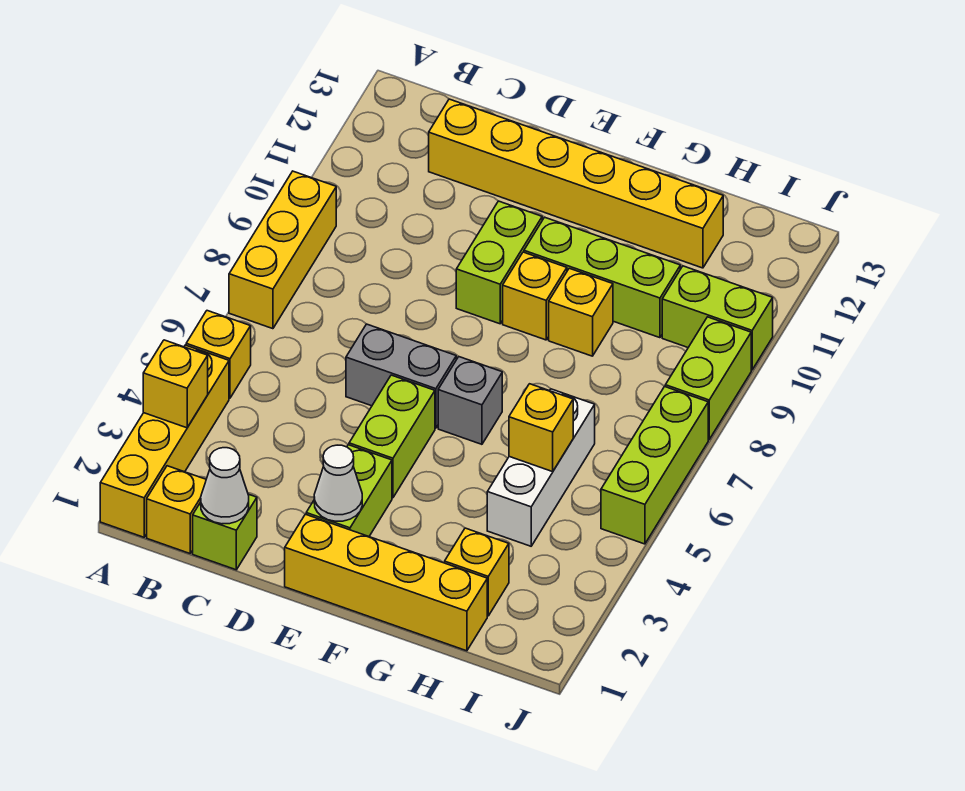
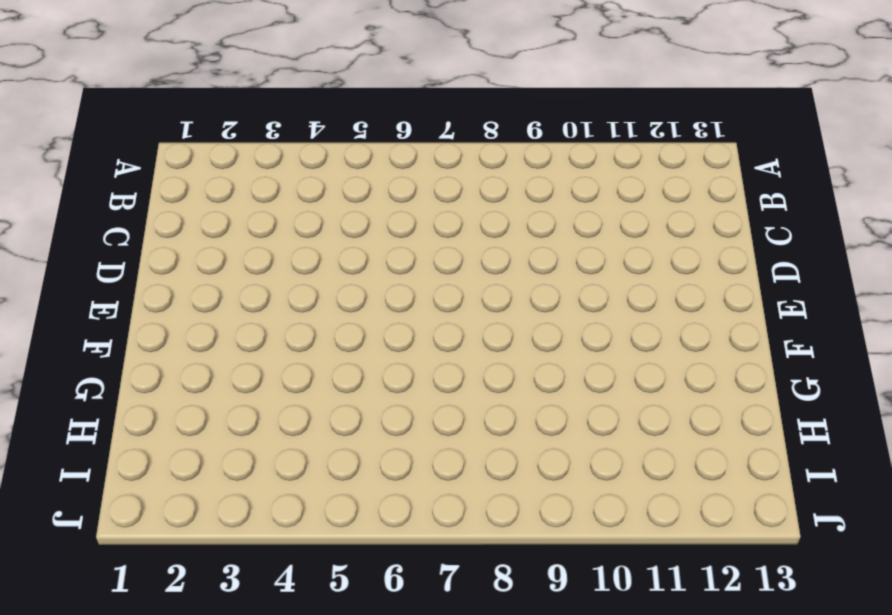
none -> yellow brick A1:A4 level 1
none -> yellow brick A5 level 1
none -> yellow brick A7:A9 level 1

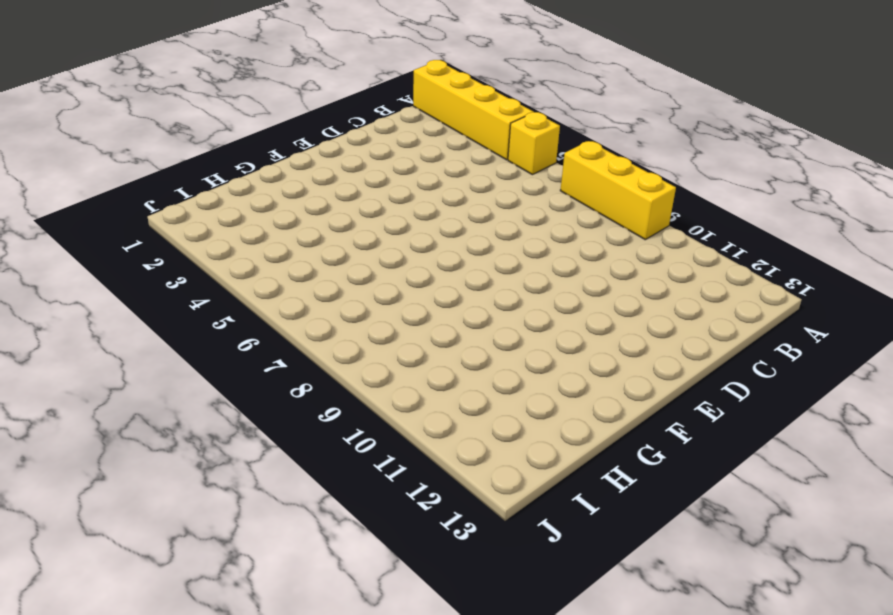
none -> yellow brick B1 level 1
none -> lime brick C1 level 1
none -> yellow brick C12:H12 level 1

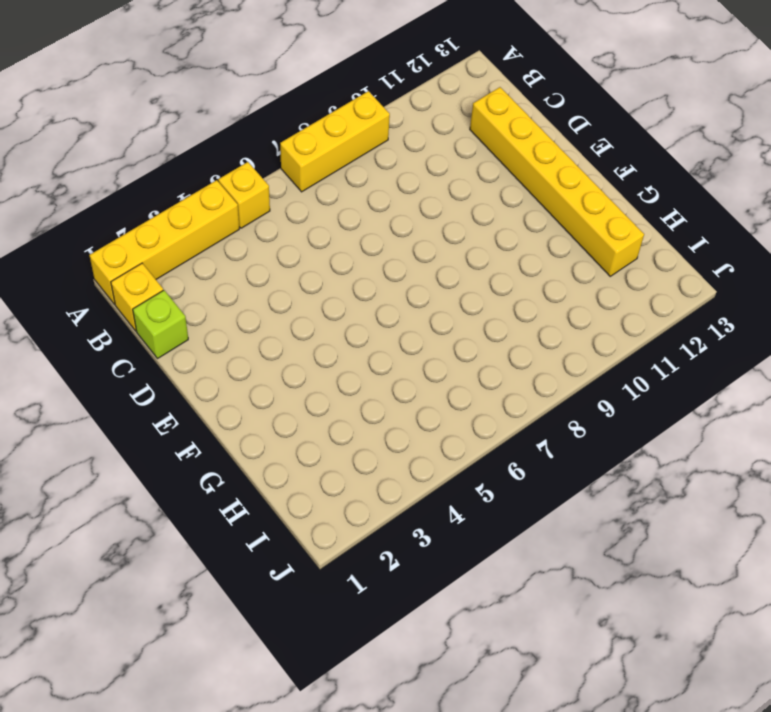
none -> grey brick D6:E6 level 1
none -> yellow brick E1:H1 level 1
none -> lime brick E2:E3 level 1

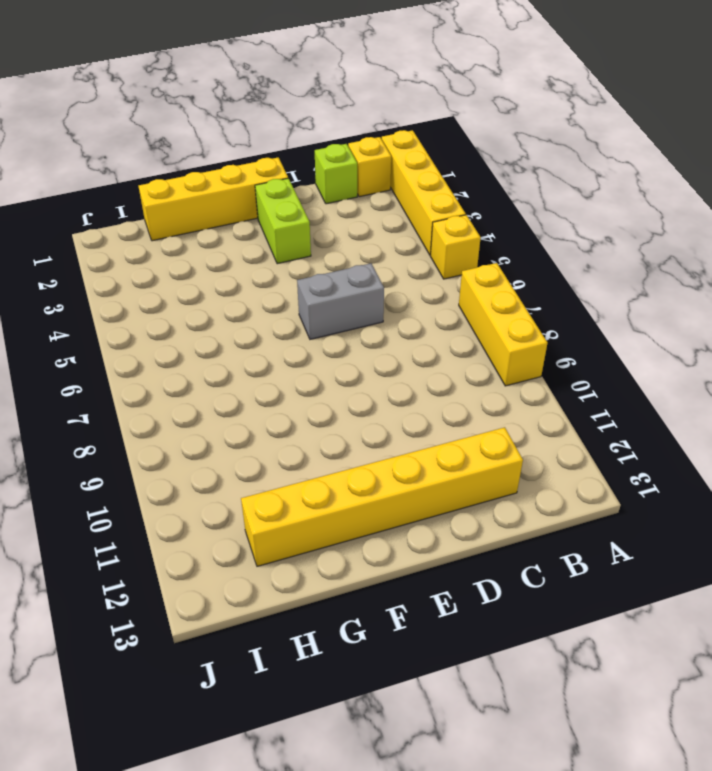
none -> lime brick E4:E5 level 1
none -> lime brick E9:E10 level 1
none -> grey brick F6 level 1

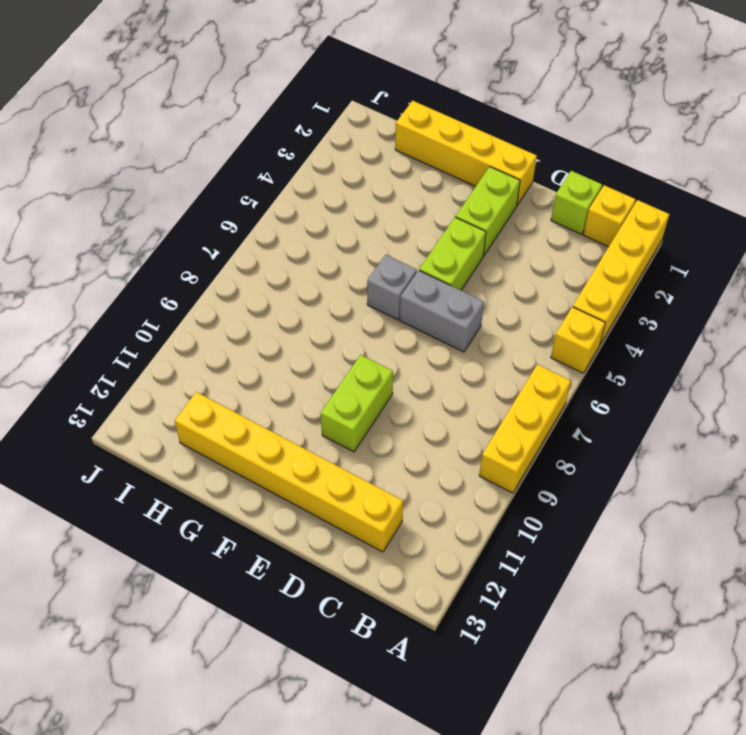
none -> yellow brick F9 level 1
none -> lime brick F10:H10 level 1
none -> yellow brick G9 level 1

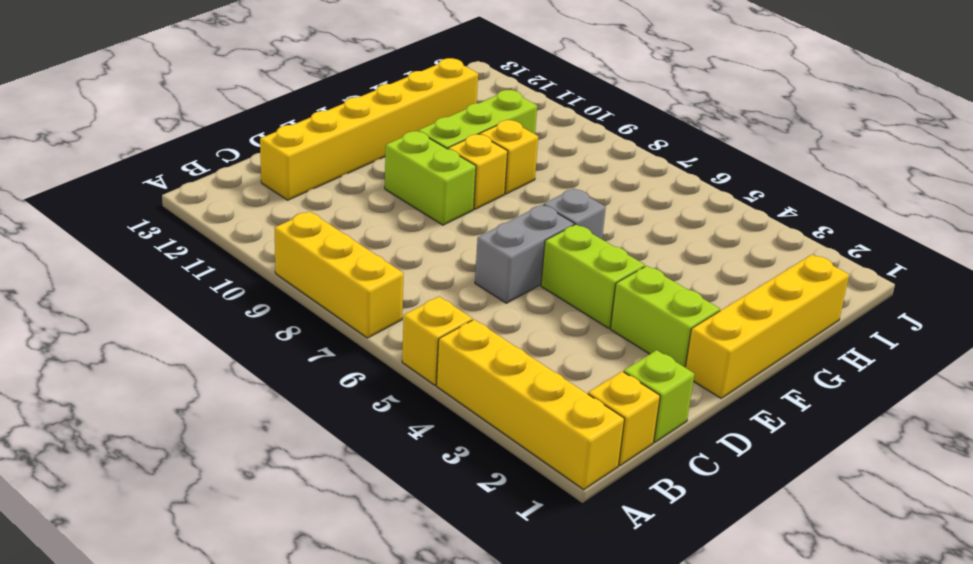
none -> yellow brick H2 level 1
none -> white brick H4:H6 level 1
none -> lime brick I10:J10 level 1

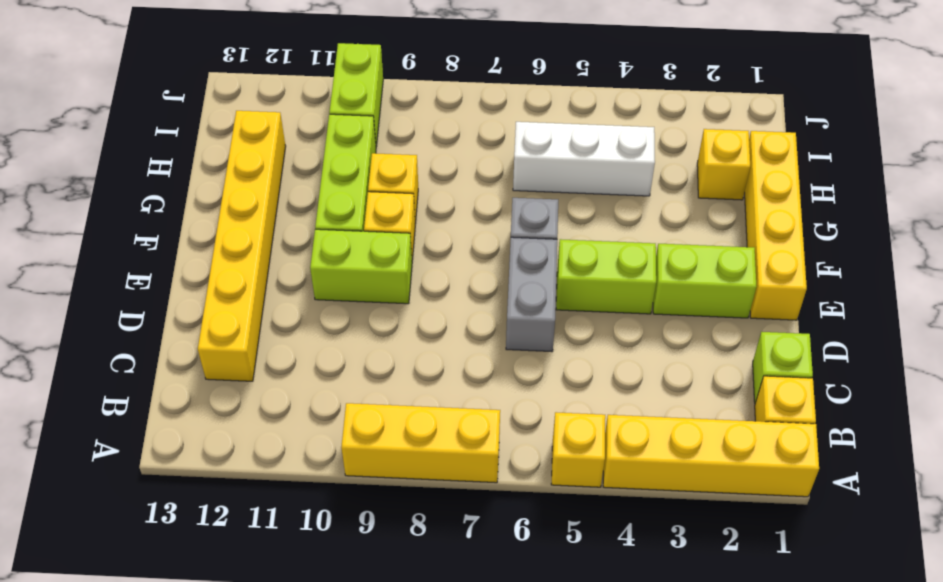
none -> lime brick J5:J7 level 1
none -> lime brick J8:J9 level 1
none -> yellow brick A3 level 2

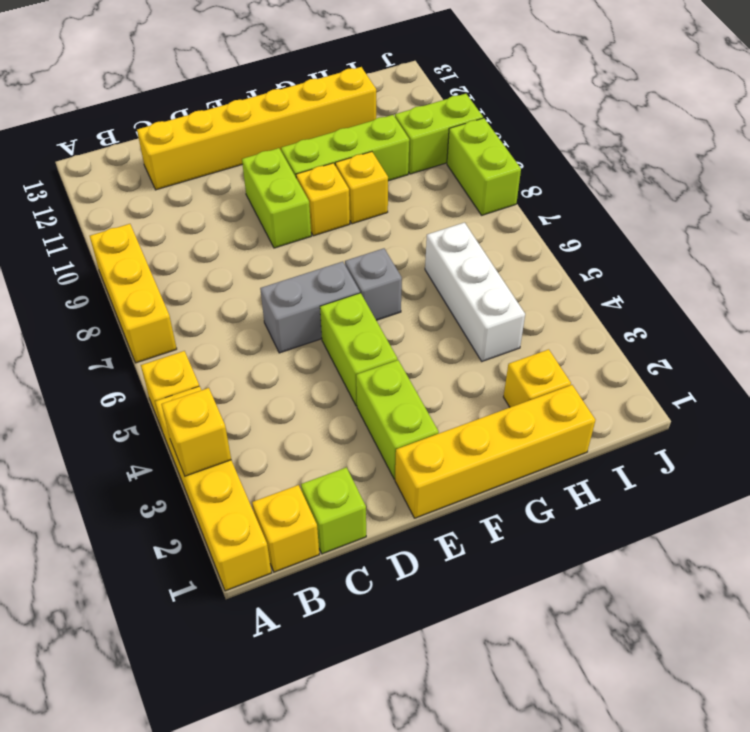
none -> lime brick J5:J7 level 1
none -> white cone C1 level 2
none -> white cone E2 level 2

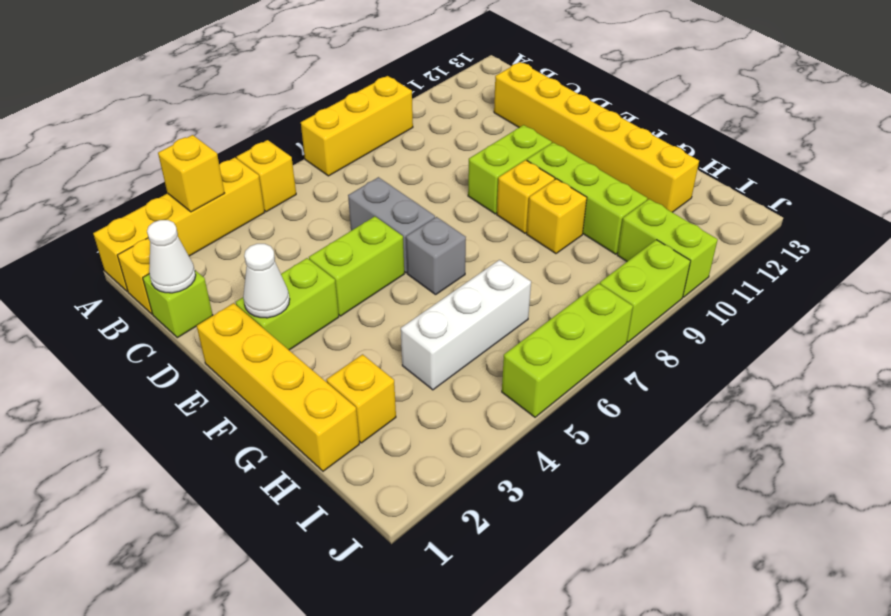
none -> yellow brick H5 level 2

